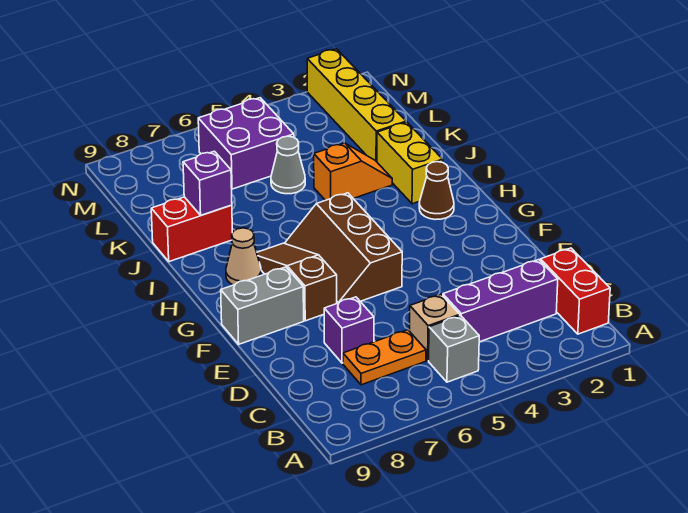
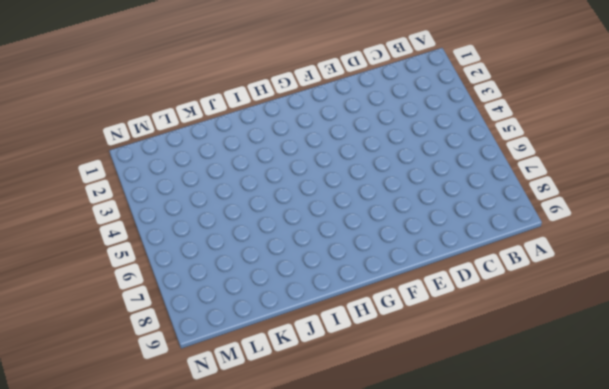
none -> red brick B1:C1 level 1
none -> grey brick B5 level 1
none -> purple brick C2:C4 level 1

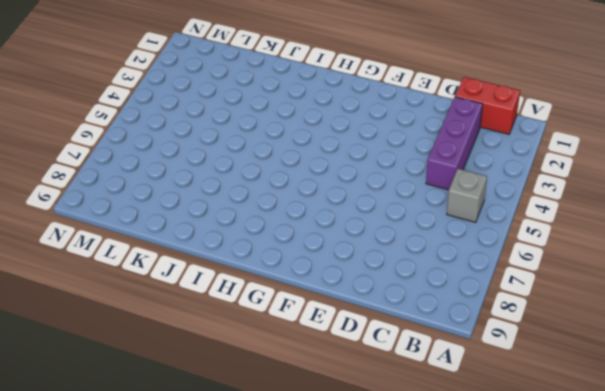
none -> tan brick C5 level 1
none -> orange plate C6:C7 level 1
none -> purple brick D7 level 1

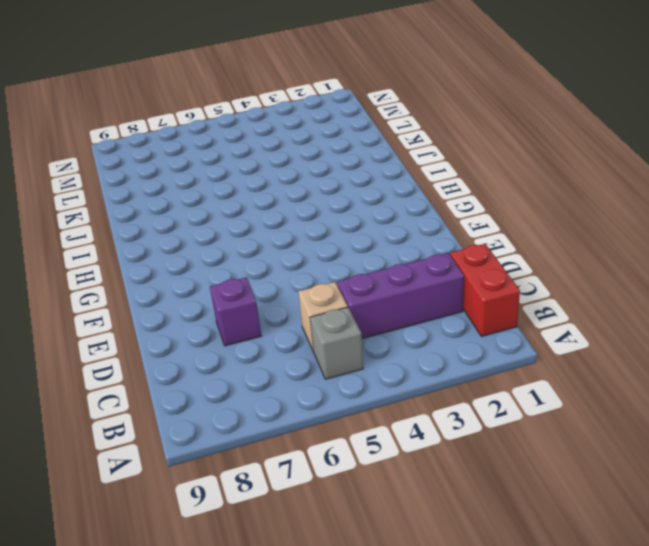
none -> orange plate C6:C7 level 1
none -> brown slope F5:H6 level 1 top 5
none -> brown slope F7:H7 level 1 top F

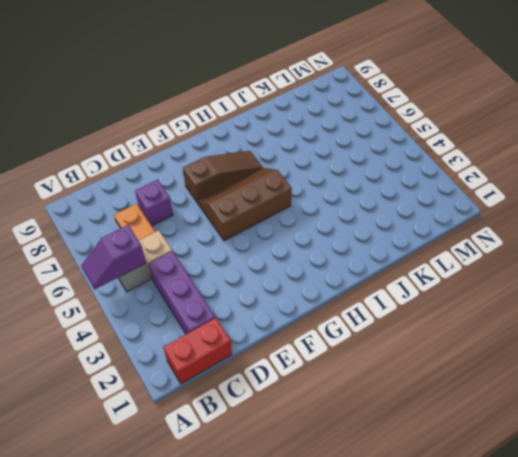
purple slope A5:B5 level 2 top B -> none
none -> grey brick F8:F9 level 1
none -> brown cone H2 level 1
none -> tan cone H8 level 1

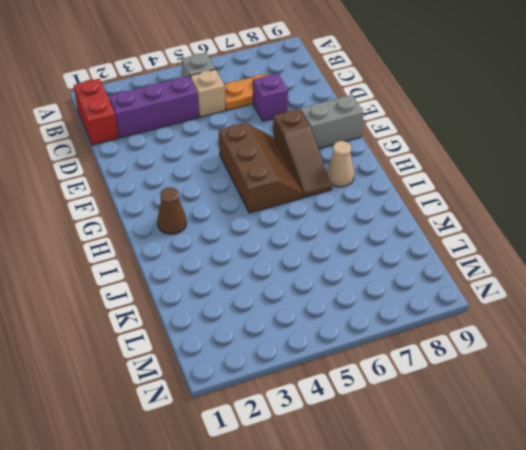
none -> yellow brick I2:J2 level 1
none -> orange slope J3:J4 level 1 top 4
none -> red brick J8:J9 level 1

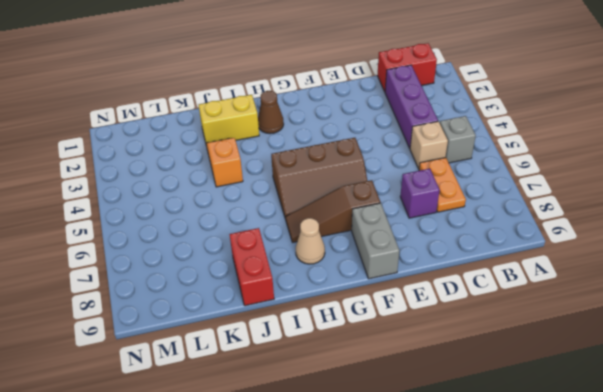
none -> yellow brick K2:N2 level 1
none -> grey cone K5 level 1
none -> purple brick L5:M6 level 1

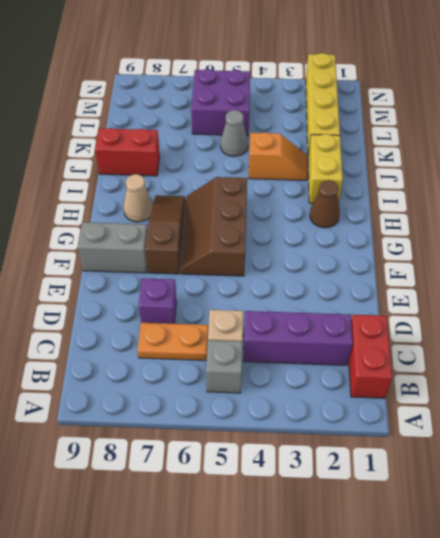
none -> purple brick J8 level 2

